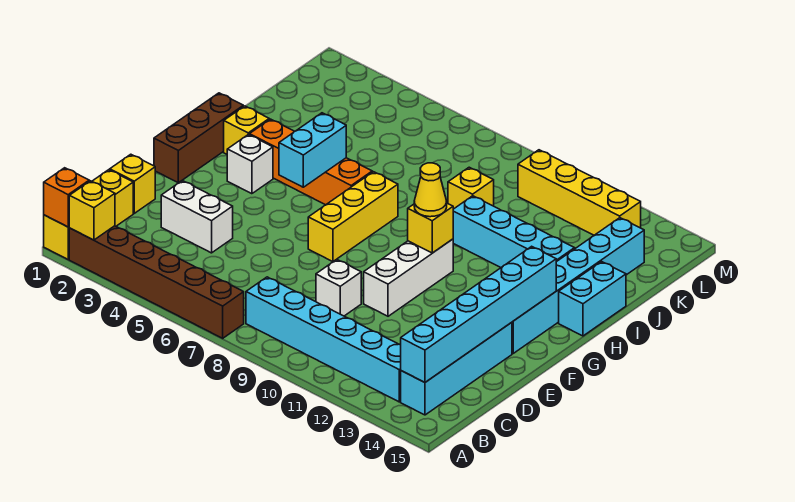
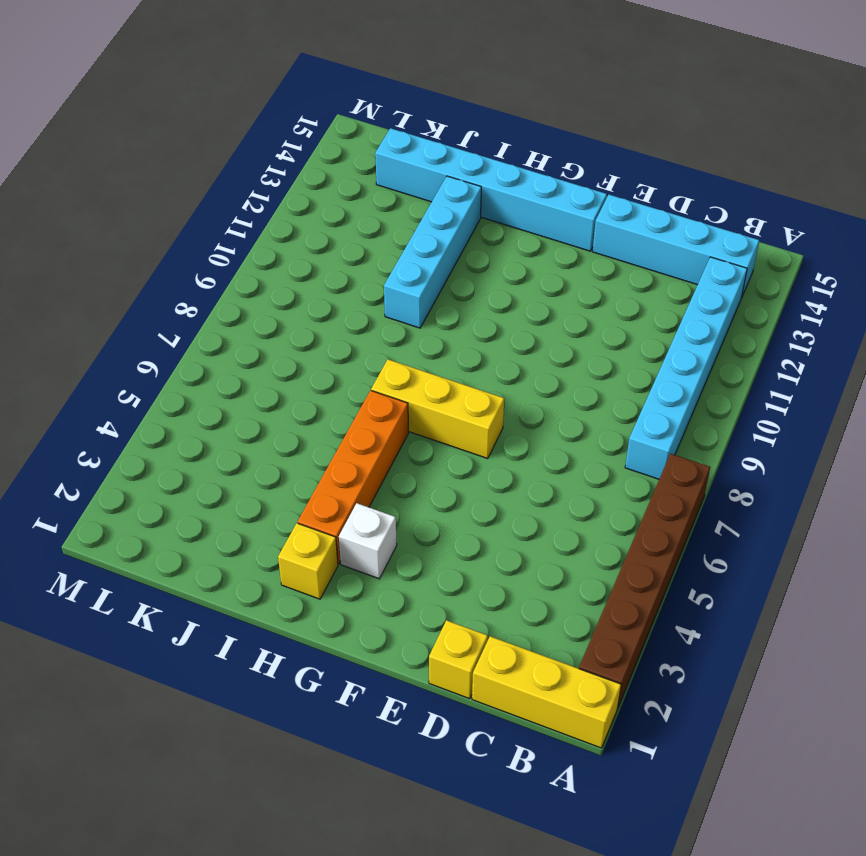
none -> white brick D3:D4 level 1
none -> white brick D9 level 1
none -> white brick E10:G10 level 1

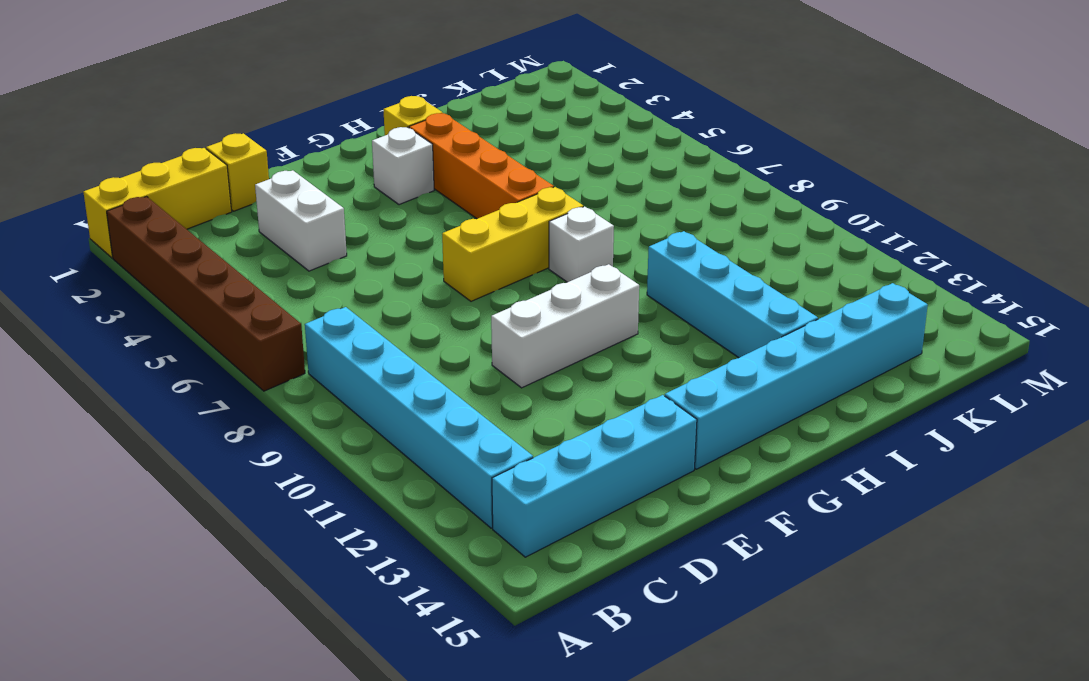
white brick H8 level 1 -> white brick D9 level 1
none -> brown brick F1:H1 level 1
none -> cyan brick H15:I15 level 1
none -> yellow brick J9 level 1

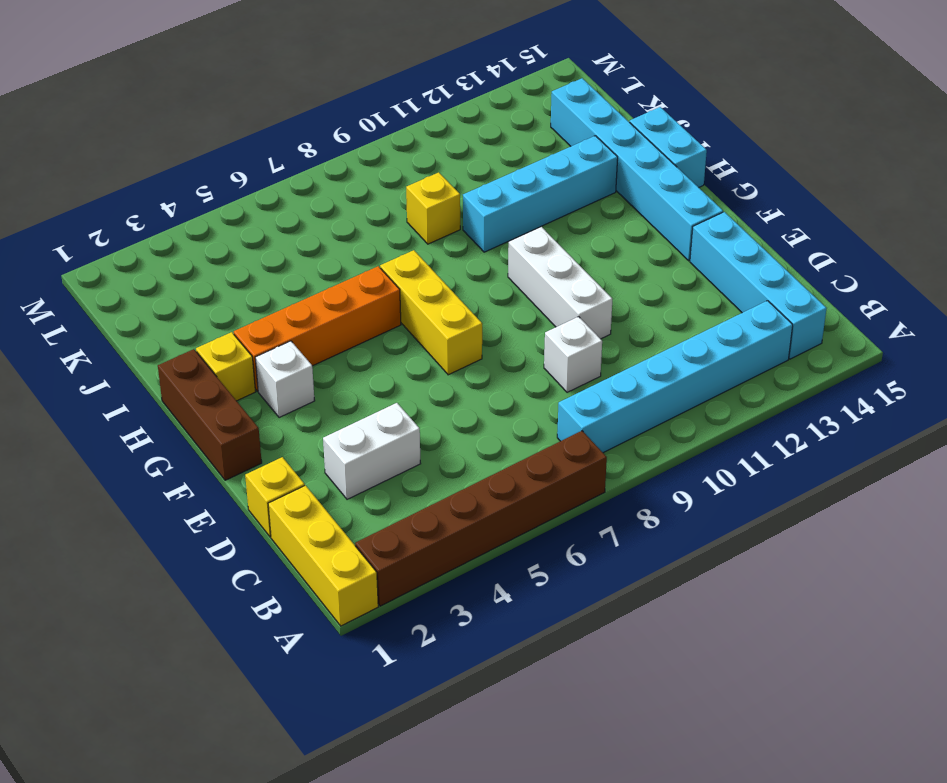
none -> yellow brick L10:L13 level 1
none -> orange brick A1 level 2
none -> yellow brick A2 level 2

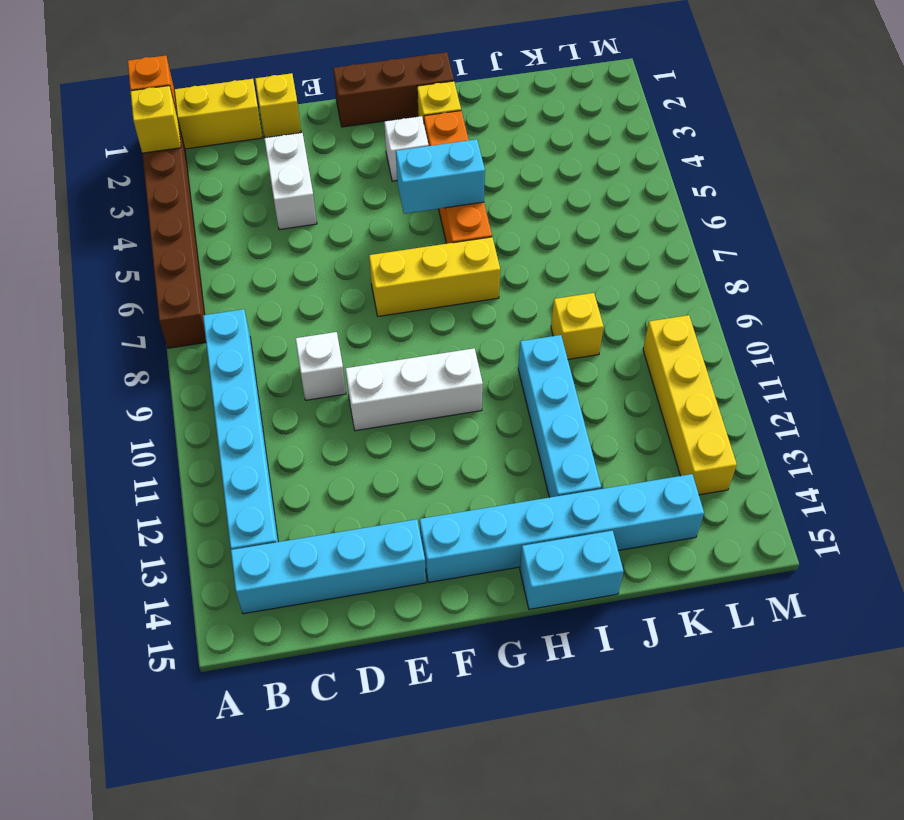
none -> cyan brick B14:G14 level 2
none -> yellow brick G10 level 2
none -> yellow cone G10 level 3

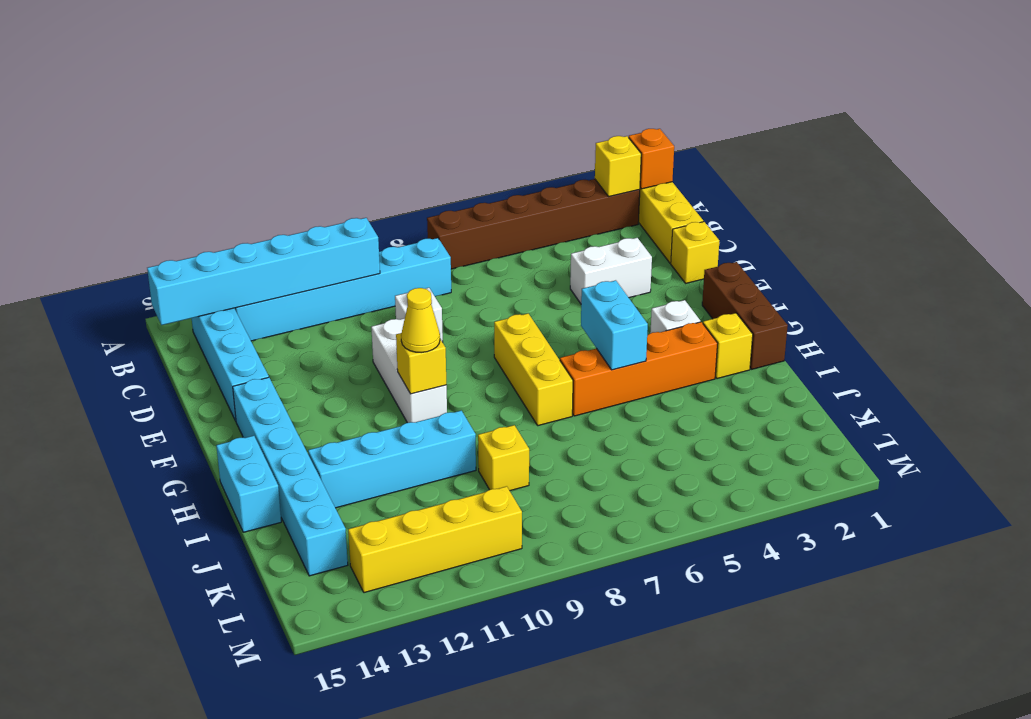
cyan brick B10:B15 level 2 -> cyan brick B14:G14 level 2

